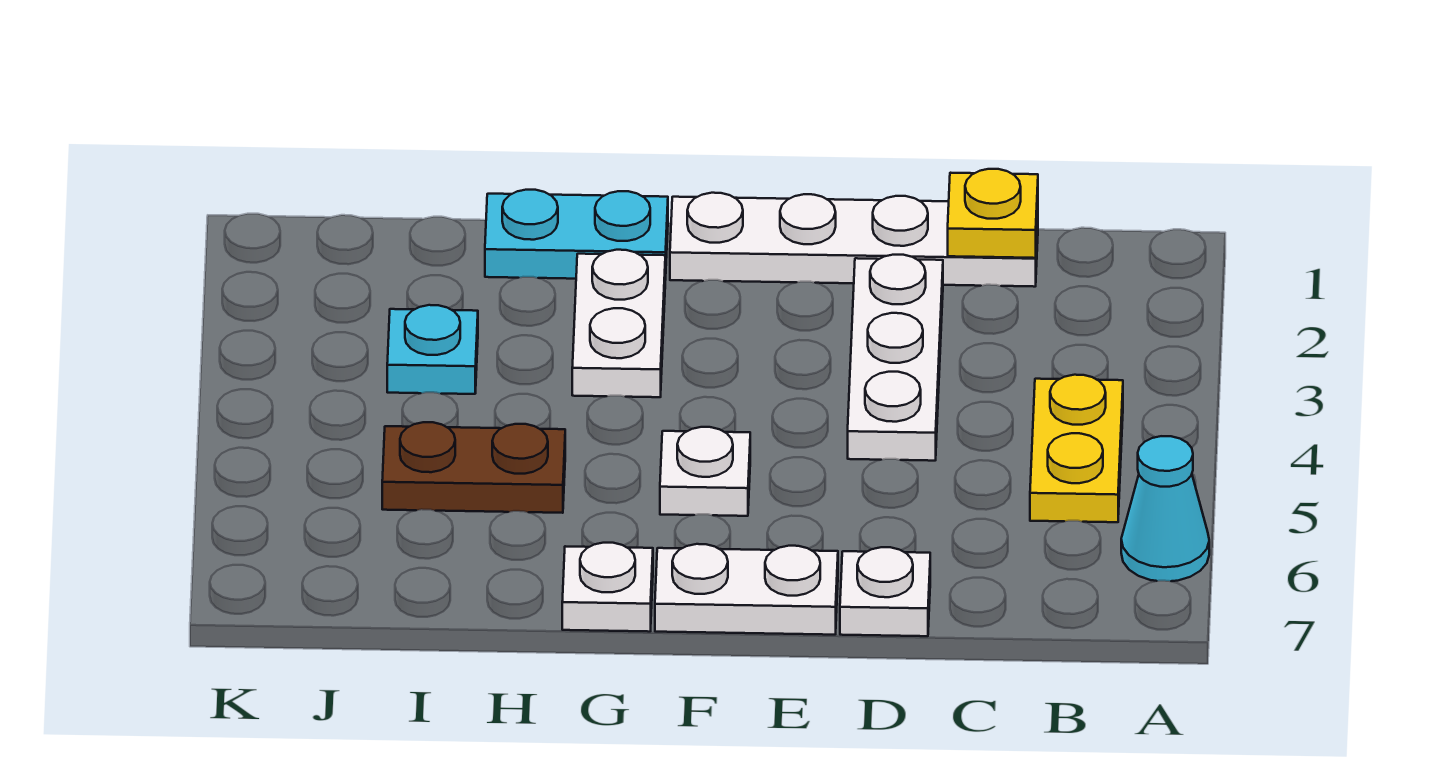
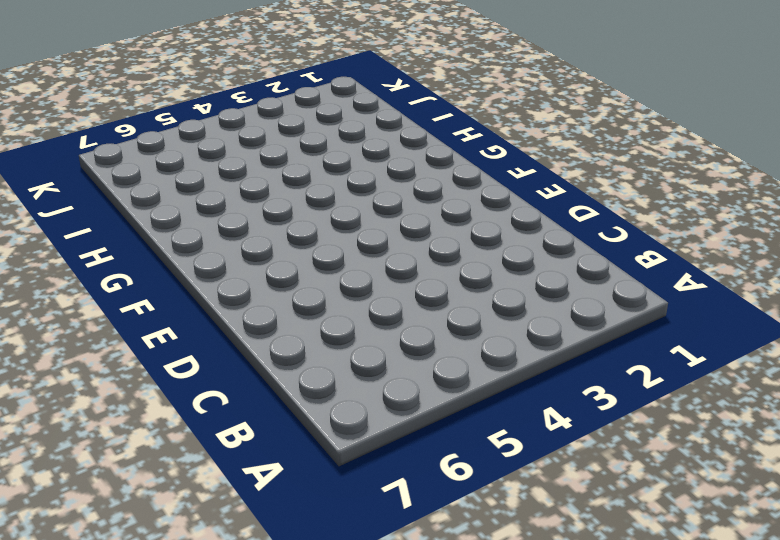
none -> cyan cone A6 level 1
none -> yellow plate B4:B5 level 1
none -> white plate C1:F1 level 1

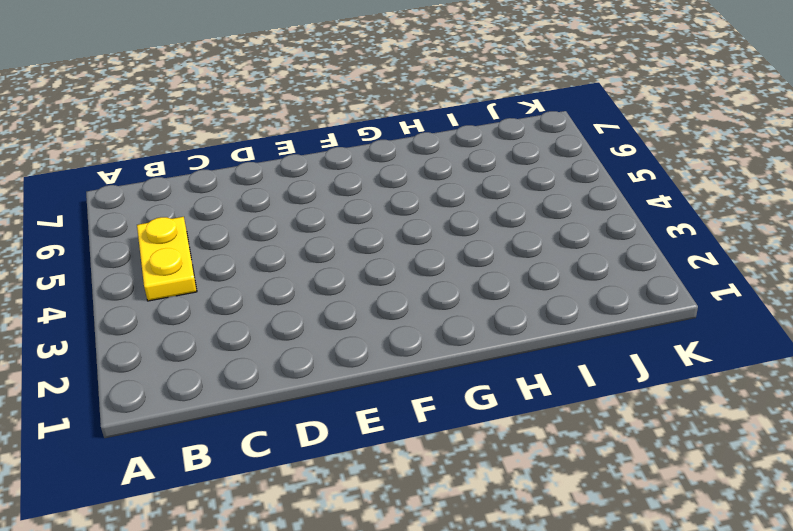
none -> cyan cone A6 level 1
none -> white plate C1:F1 level 1
none -> white plate D2:D4 level 1

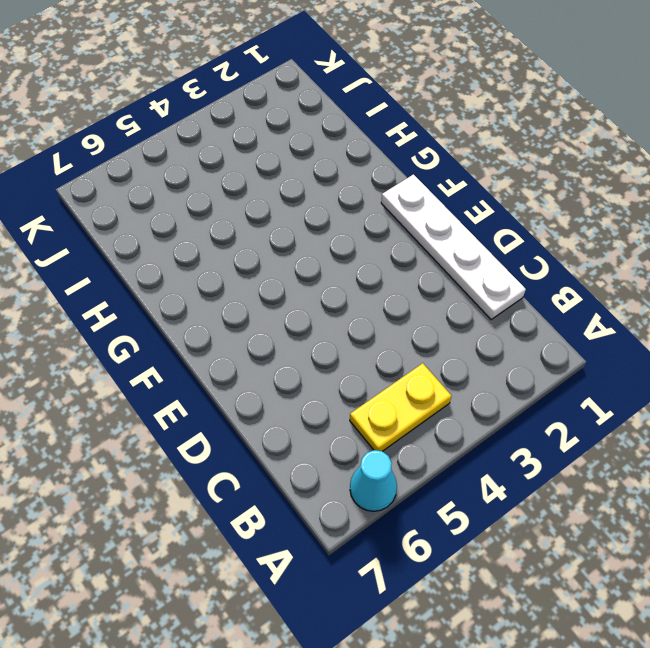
none -> white plate D2:D4 level 1
none -> white plate D7 level 1
none -> white plate E7:F7 level 1

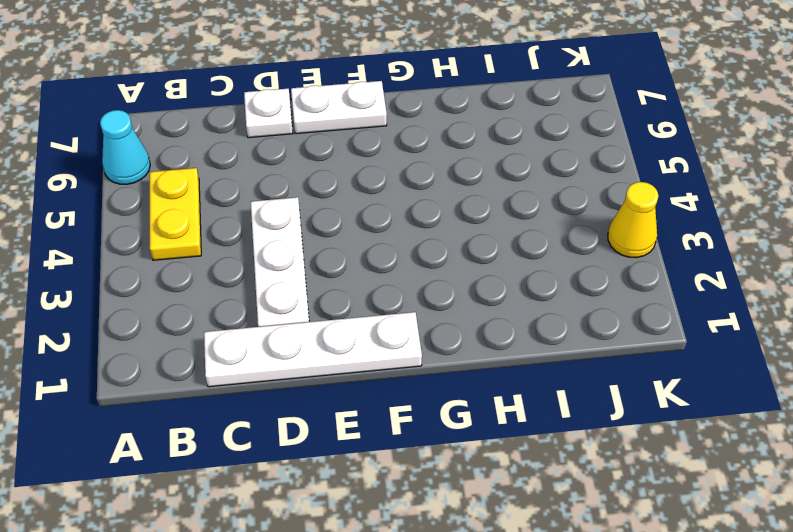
yellow cone K3 level 1 -> none
none -> white plate F5 level 1
none -> cyan plate G1:H1 level 1
none -> white plate G2:G3 level 1

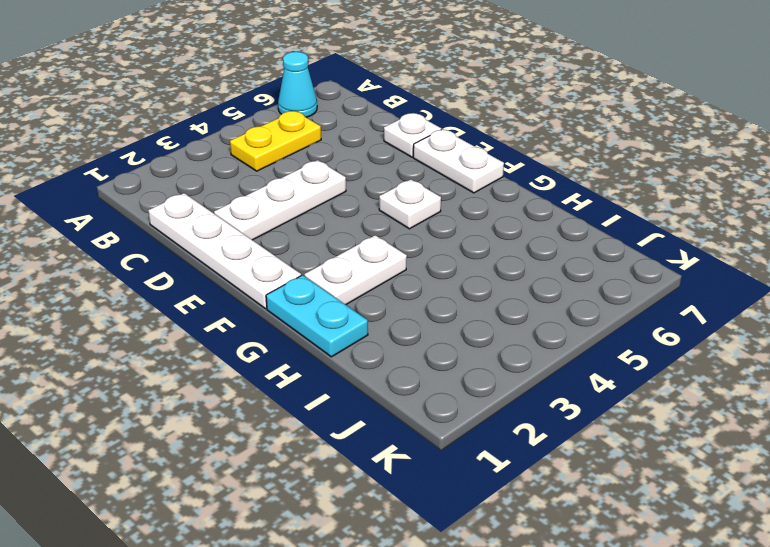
none -> white plate G7 level 1
none -> brown plate H5:I5 level 1
none -> cyan plate I3 level 1

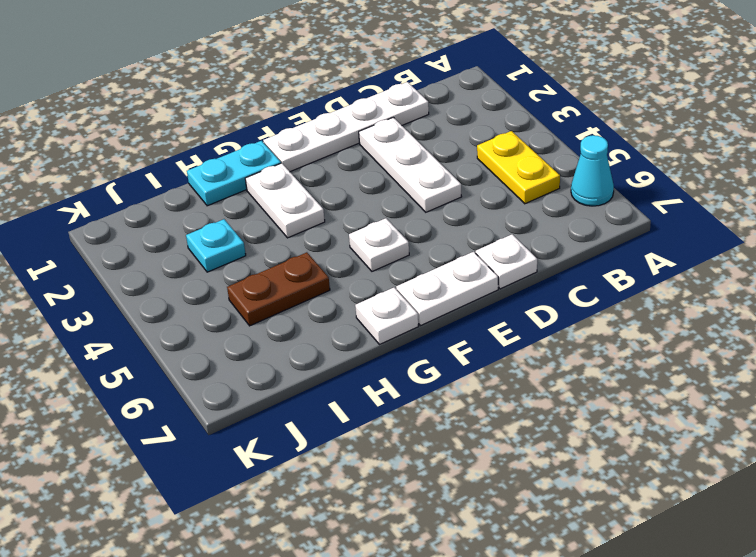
none -> yellow plate C1 level 2

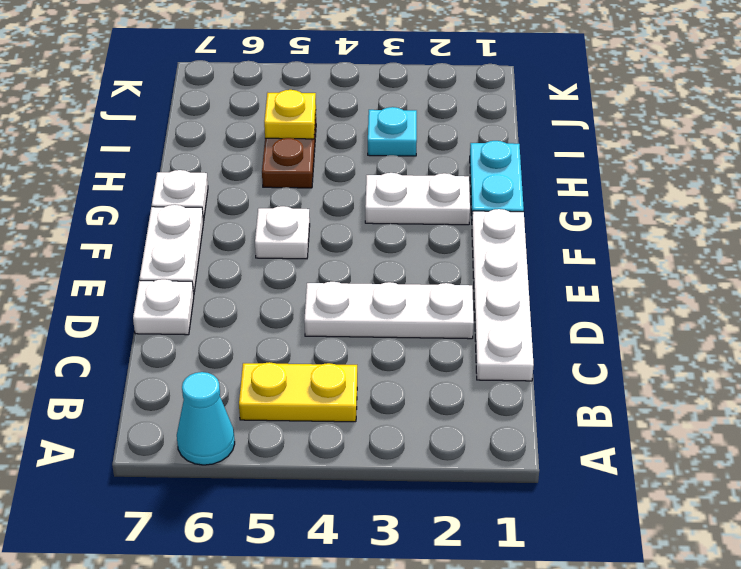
yellow plate I5 level 2 -> yellow plate C1 level 2

